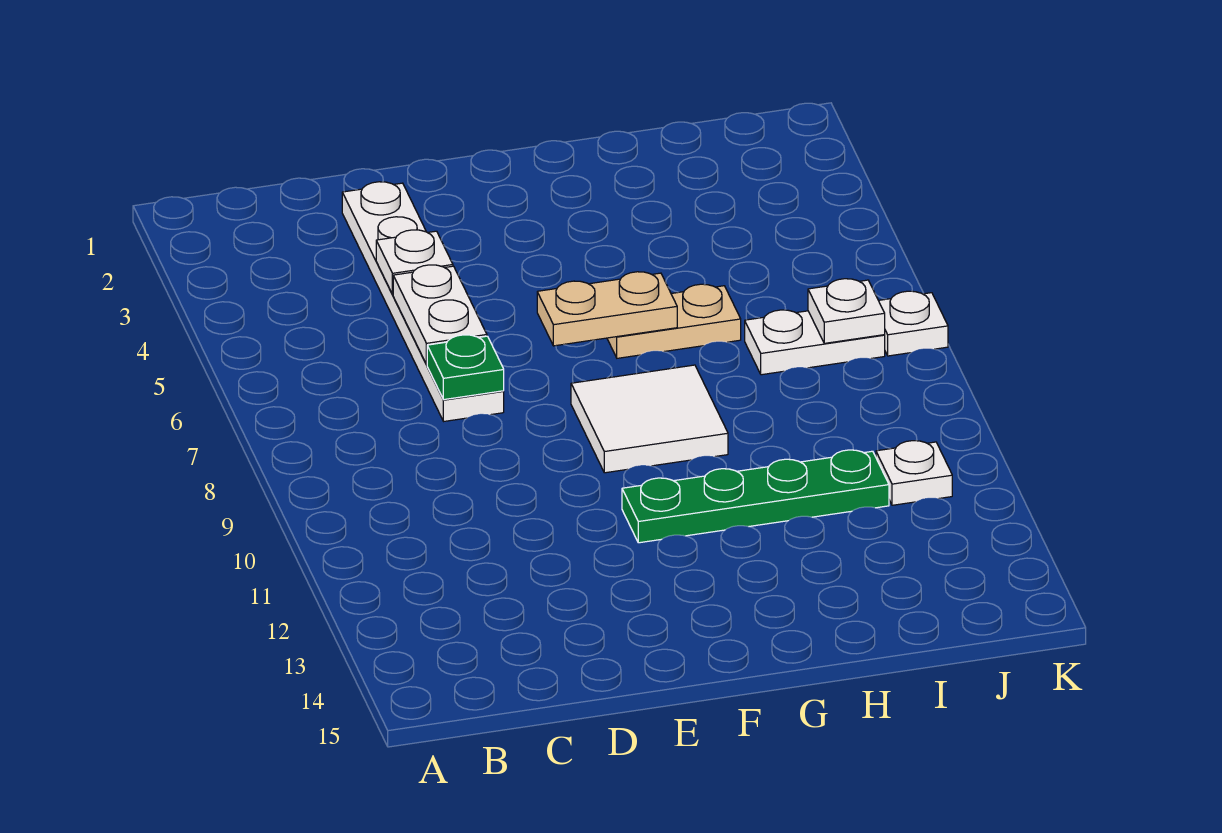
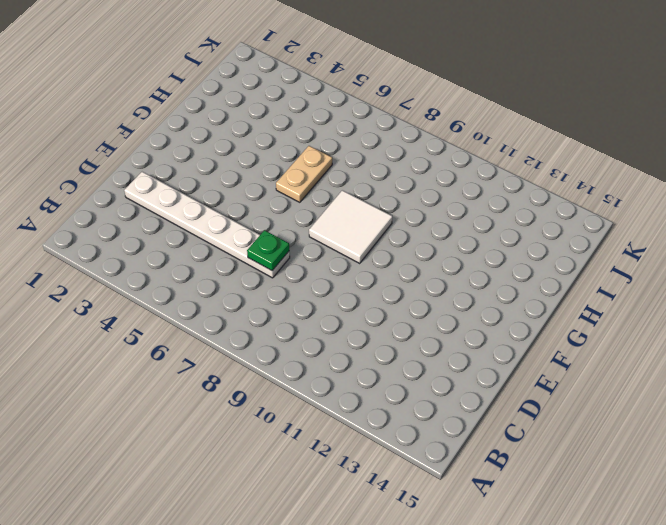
none -> green plate F11:I11 level 1
none -> white plate I7:J7 level 1
none -> white plate J11 level 1

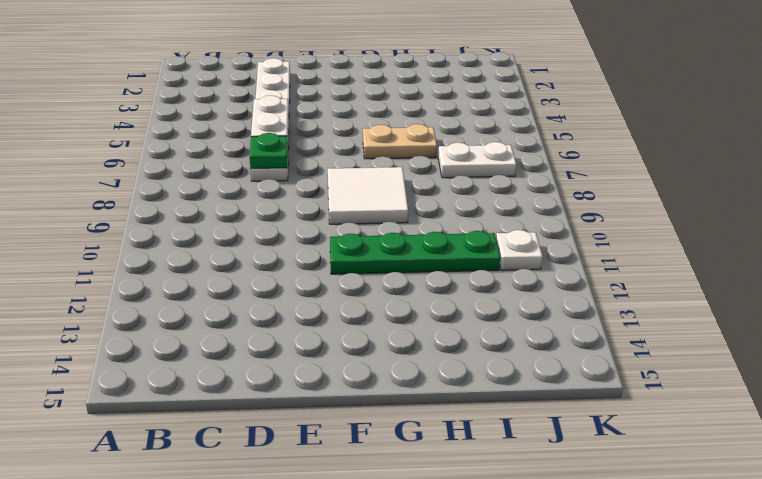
none -> white plate K7 level 1
none -> white plate D4 level 2
none -> tan plate F6:G6 level 2

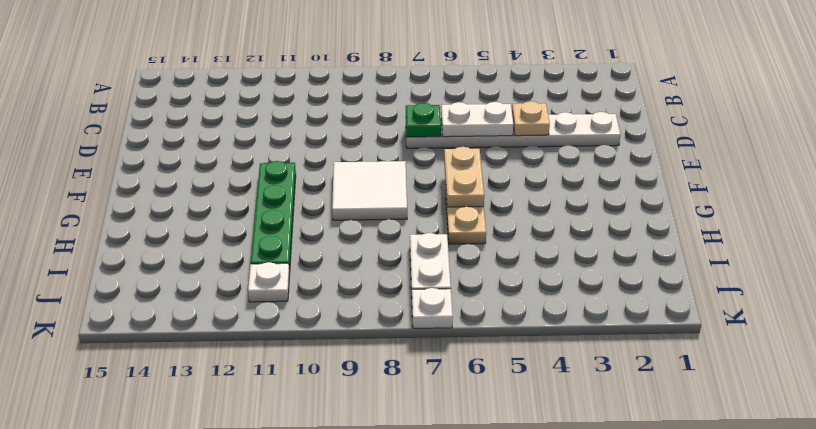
tan plate D4 level 2 -> white plate D4 level 2
none -> white plate J7 level 2

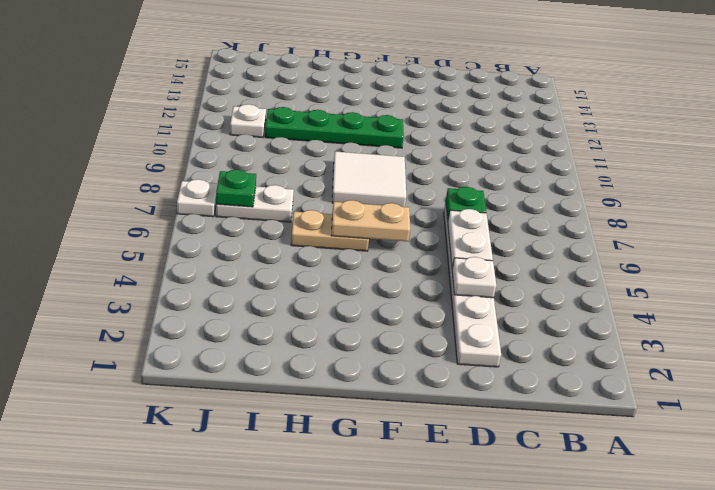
green plate J7 level 2 -> white plate J7 level 2

